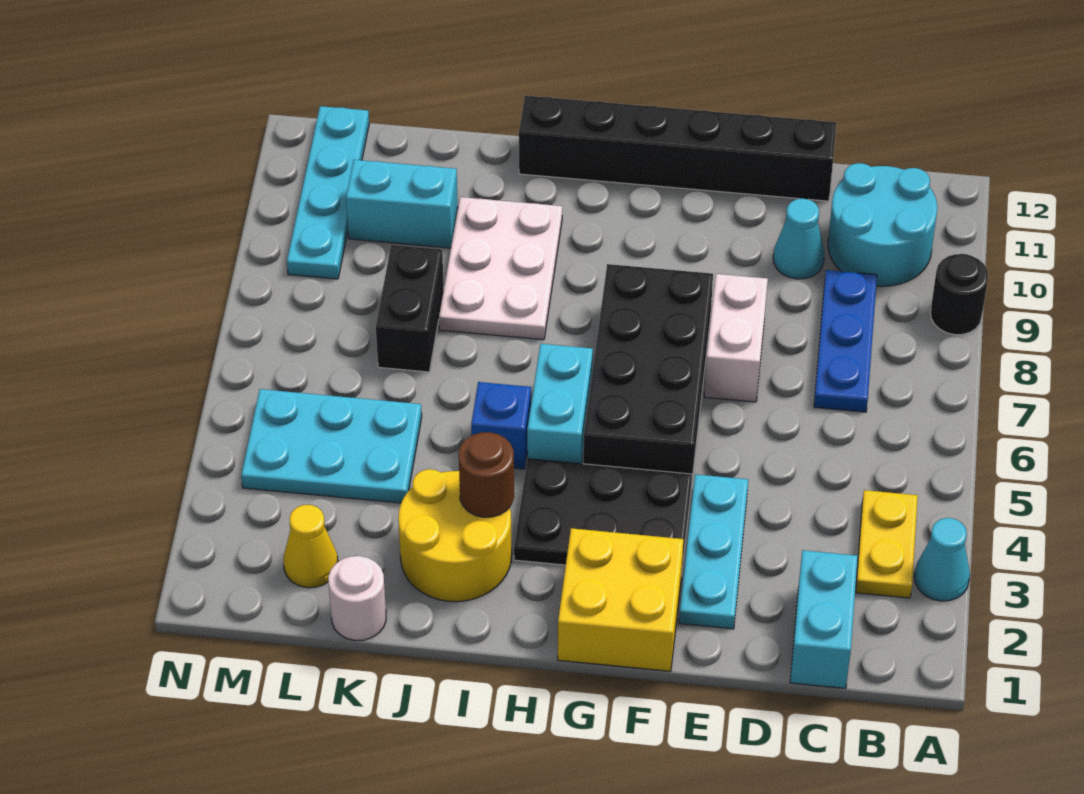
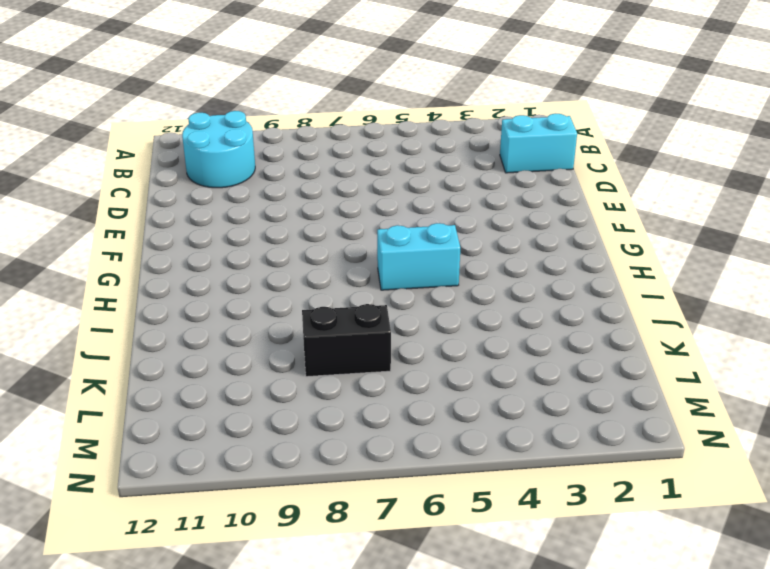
none -> cyan cone A3 level 1
none -> black round brick A9 level 1
none -> yellow plate B3:B4 level 1

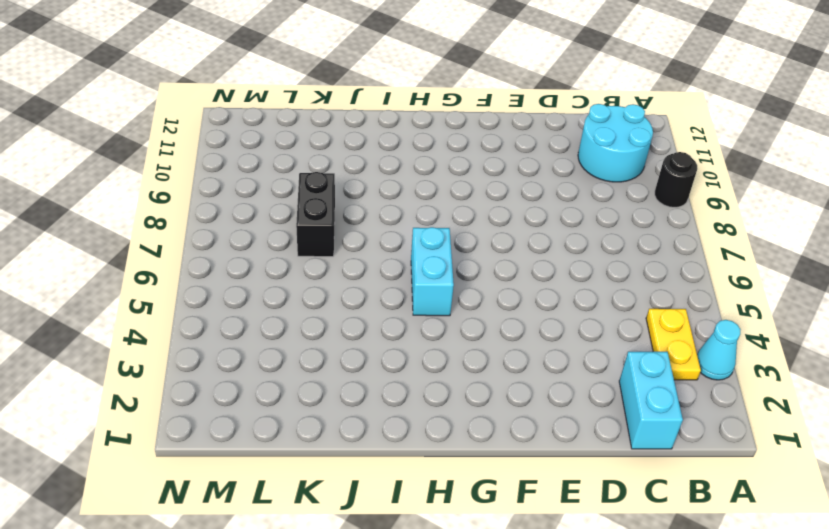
none -> blue plate C7:C9 level 1
none -> cyan cone D10 level 1
none -> black brick D12:I12 level 1

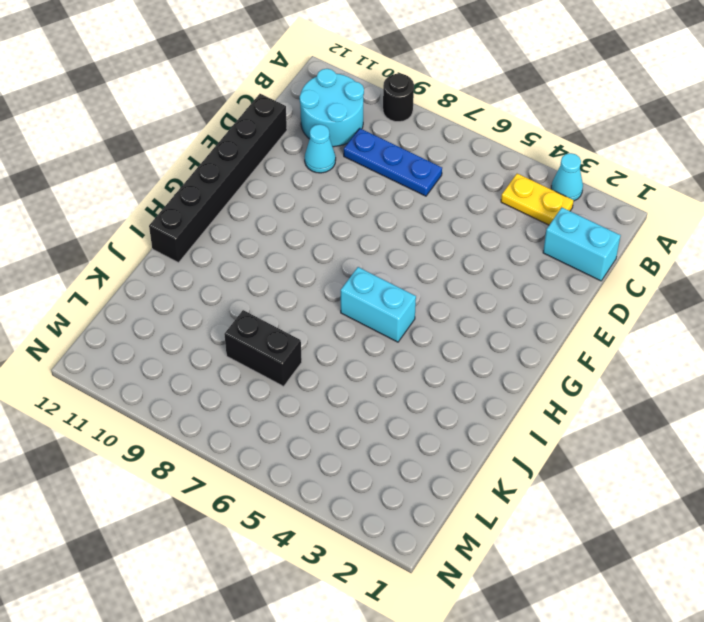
none -> cyan plate E2:E4 level 1
none -> white brick E7:E8 level 1
none -> yellow brick F1:G2 level 1

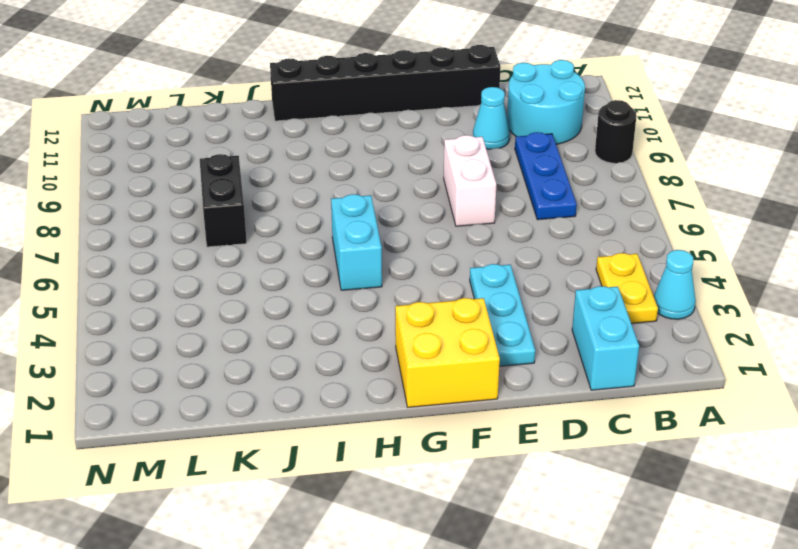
none -> black plate F3:H4 level 1
none -> black brick F5:G8 level 1
none -> yellow round brick I2:J3 level 1

